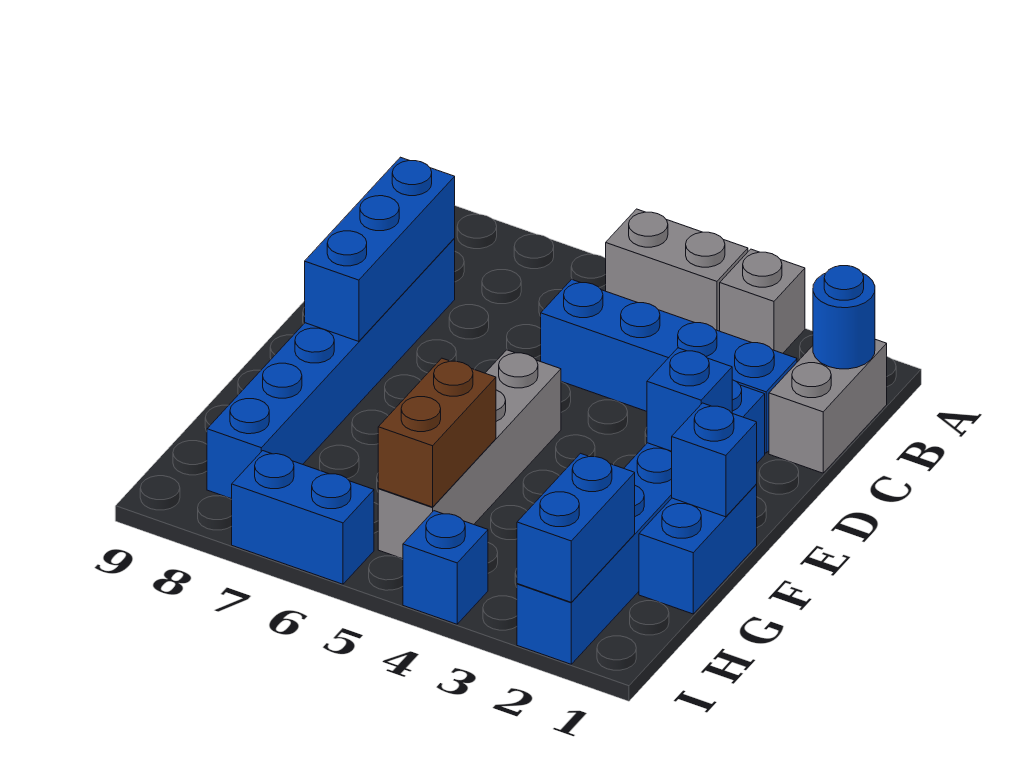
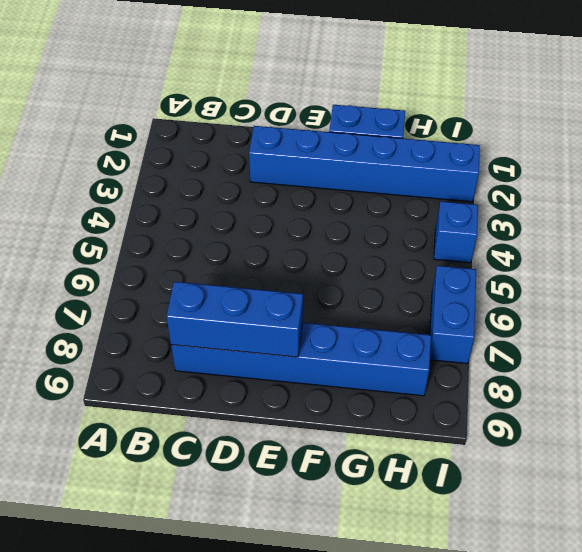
none -> grey brick A3 level 1
none -> grey brick A4:A5 level 1
none -> grey brick B1:C1 level 1

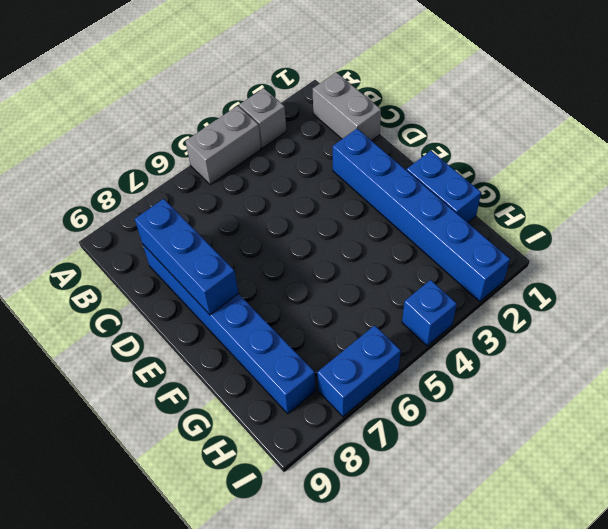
none -> blue brick C2:C5 level 1
none -> grey brick E5:H5 level 1
none -> blue round brick B1 level 2

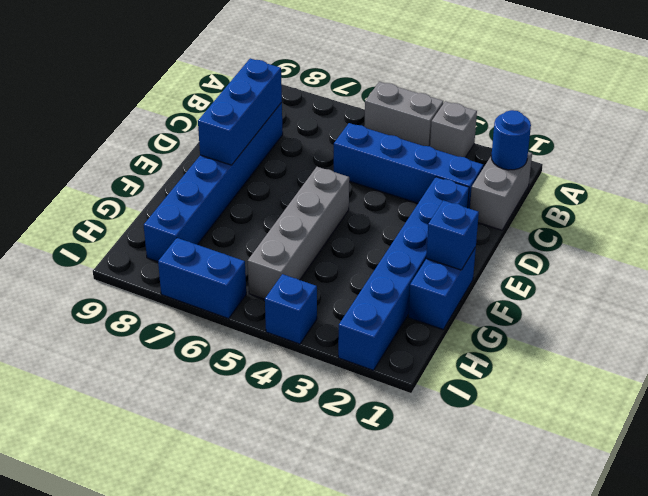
none -> blue brick E2 level 2
none -> brown brick G5:H5 level 2
none -> blue brick H2:I2 level 2

